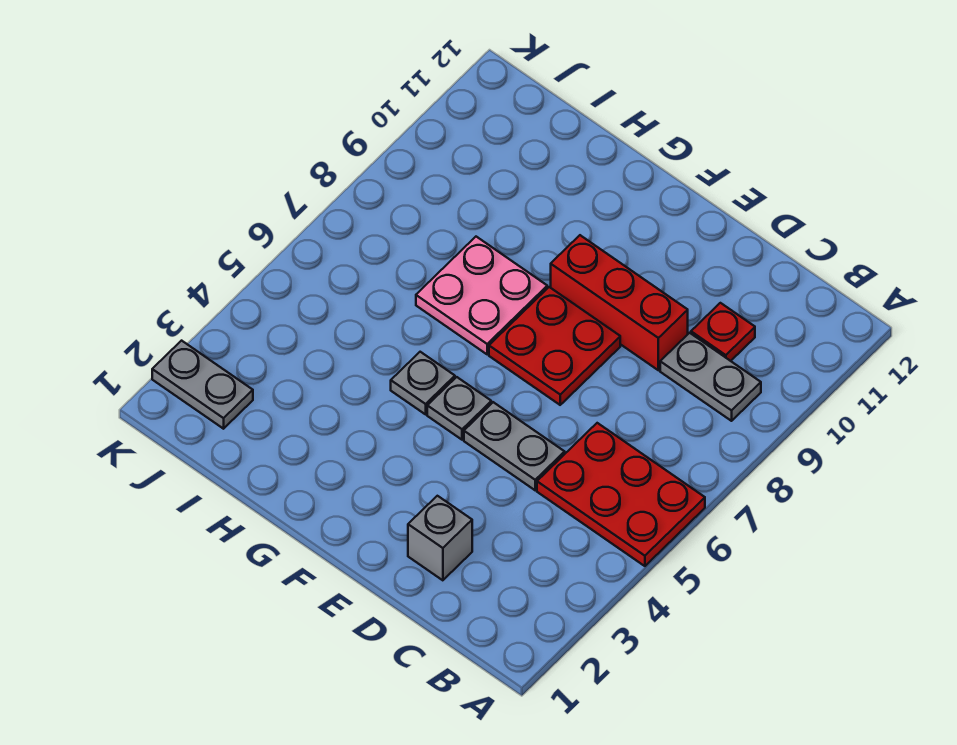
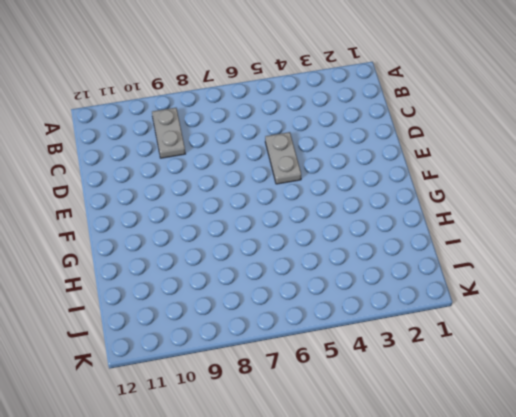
none -> red plate A5:C6 level 1
none -> red plate C10 level 1

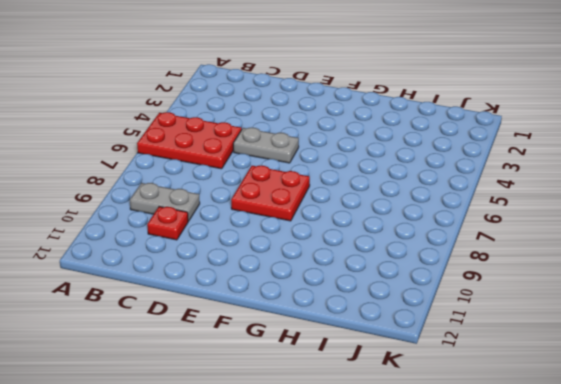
none -> grey brick D2 level 1
none -> red brick D9:F9 level 1

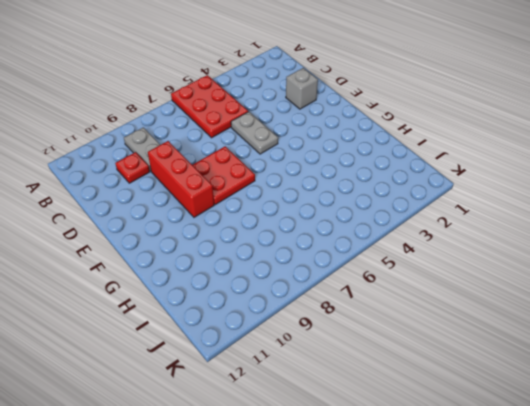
none -> grey plate F5 level 1
none -> grey plate G5 level 1

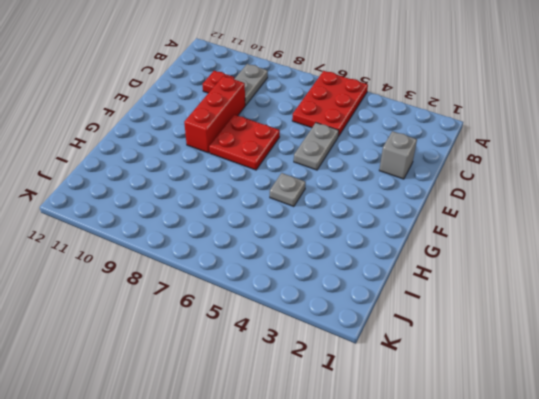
none -> grey plate F5 level 1
none -> pink plate G7:H8 level 1

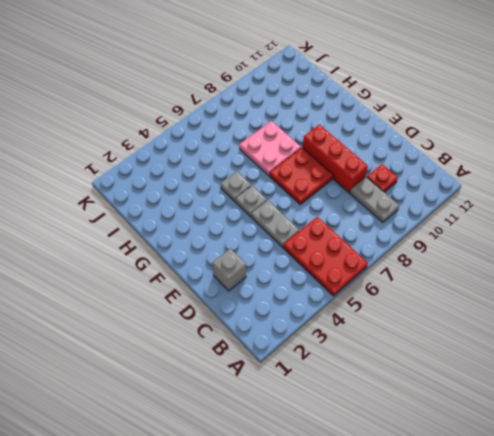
none -> grey plate J2:K2 level 1

